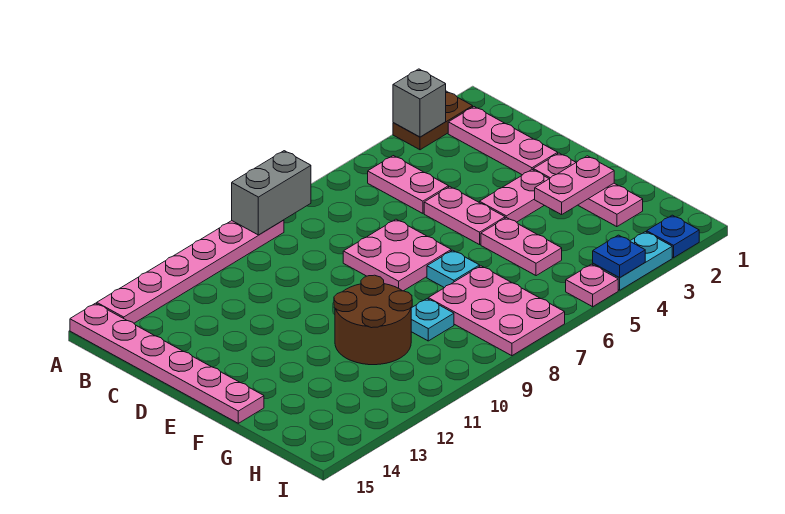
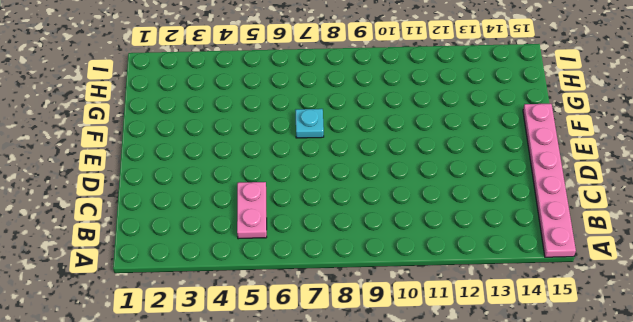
none -> brown plate A2:A3 level 1
none -> pink plate A9:A14 level 1
none -> pink plate B2:D2 level 1

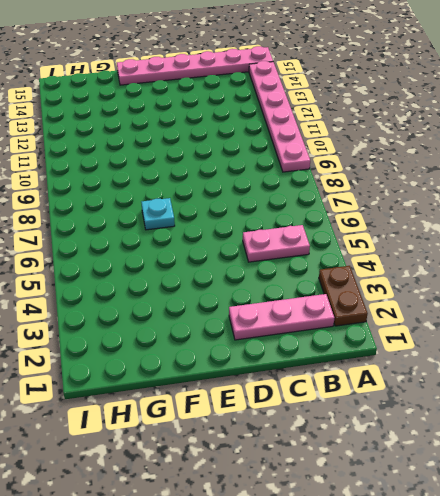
none -> pink plate D5:E5 level 1
none -> pink plate D7:E8 level 1
none -> pink plate E2:G2 level 1

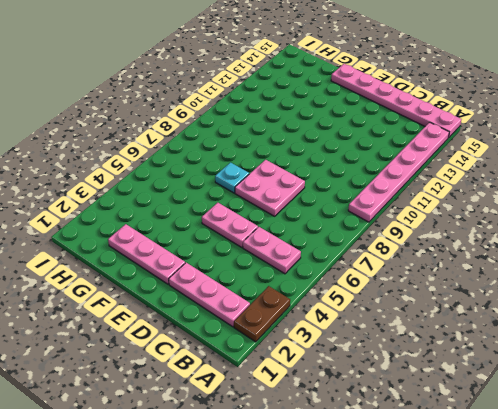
none -> pink plate E3:E4 level 1
none -> pink plate F5:G5 level 1
none -> brown round brick F10:G11 level 1

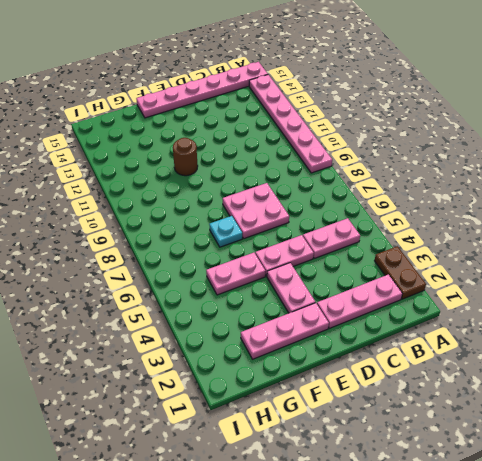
brown round brick F11 level 1 -> brown round brick F10:G11 level 1
none -> pink plate G7:I8 level 1
none -> cyan plate G9 level 1
none -> blue plate I2 level 1

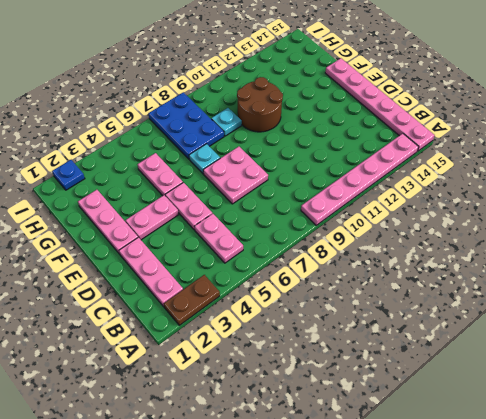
blue plate G7:I8 level 1 -> pink plate G7:I8 level 1
none -> cyan plate I3:I4 level 1
none -> pink plate I5 level 1
none -> grey brick A3 level 2

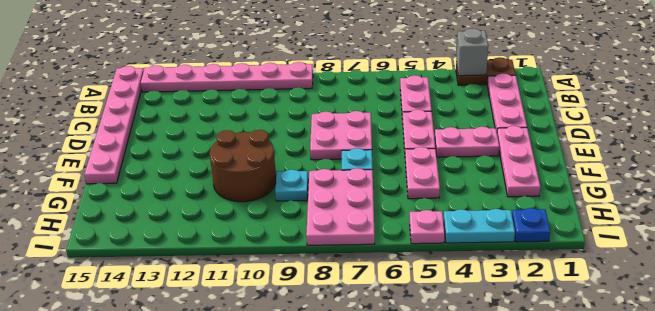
none -> grey brick A8:A9 level 2
none -> pink plate F2:F3 level 2
none -> blue plate I4 level 2

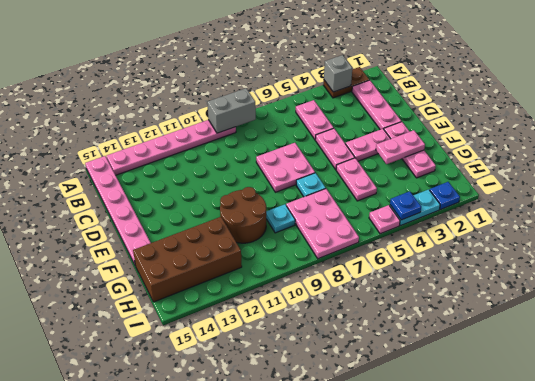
brown brick G12:H15 level 1 -> none

